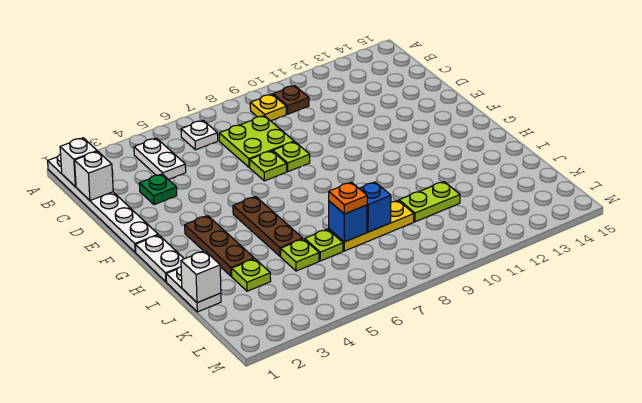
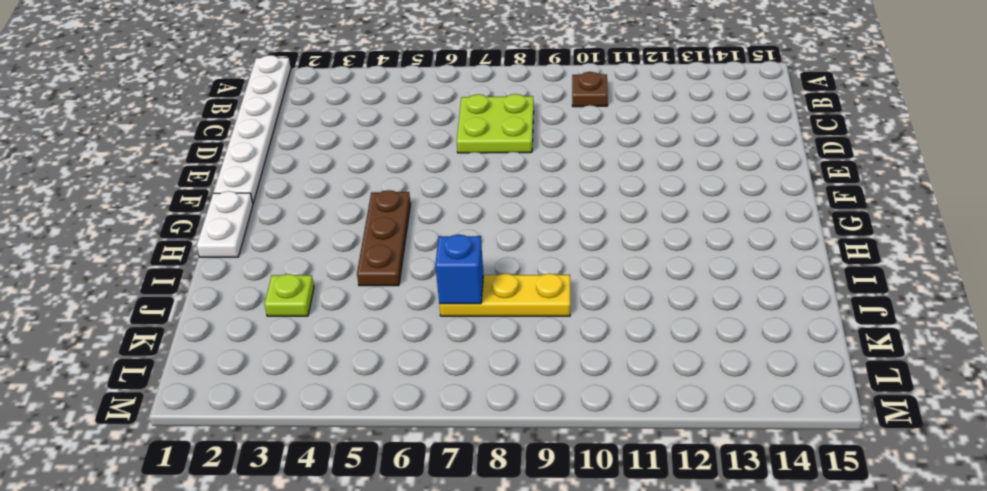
none -> white plate B4:C4 level 1
none -> white plate B6 level 1
none -> yellow plate B9 level 1

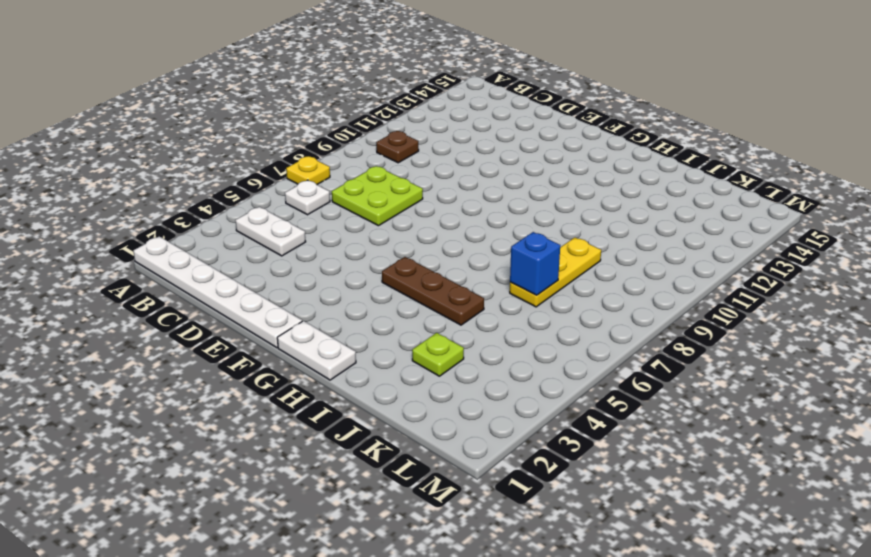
yellow plate A7 level 1 -> yellow plate B9 level 1
none -> green plate D3 level 1
none -> lime plate E7 level 1
none -> lime plate E8 level 1

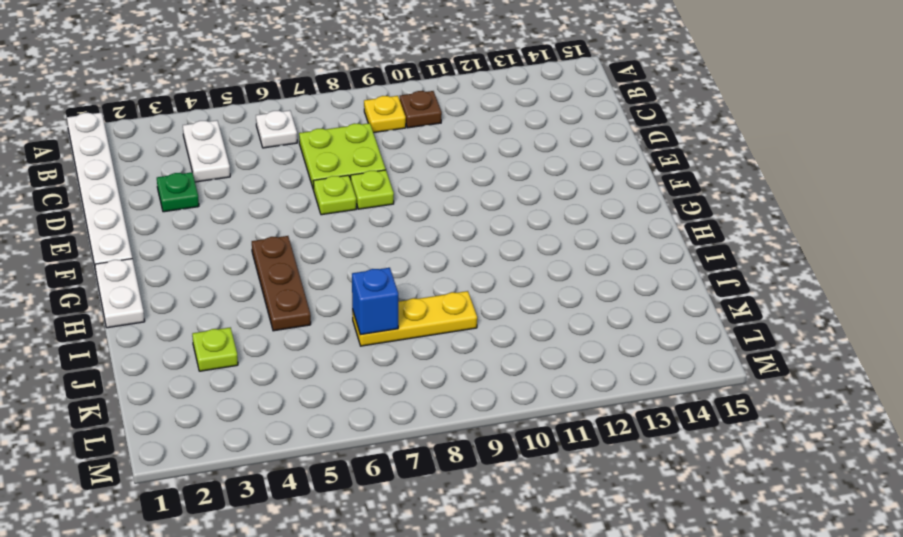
none -> brown plate G3:I3 level 1
none -> white plate I1:J1 level 1
none -> lime plate J5 level 1

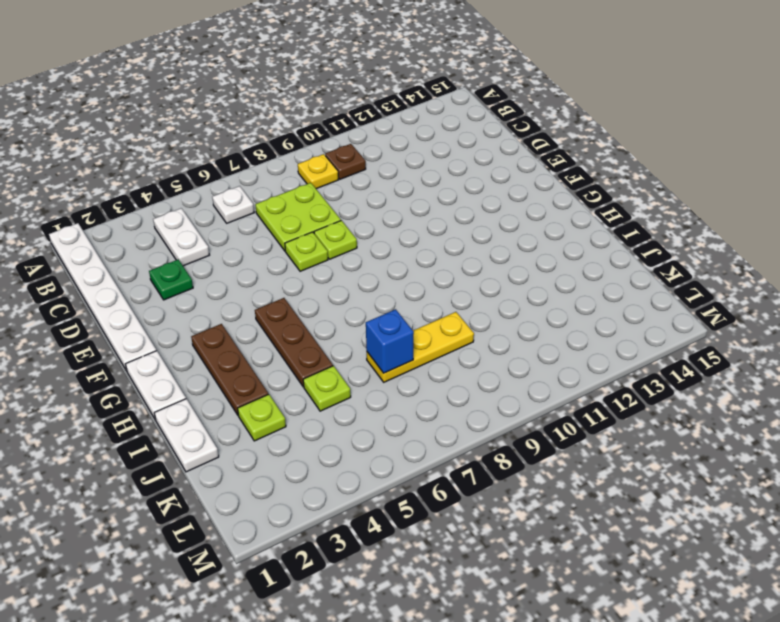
none -> lime plate J6 level 1
none -> lime plate J10:J11 level 1
none -> white brick B1 level 2

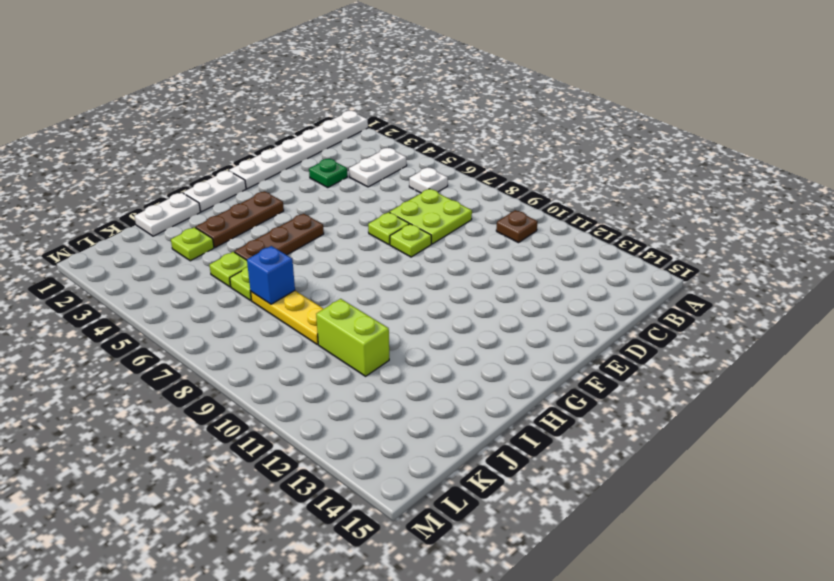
lime brick J10:J11 level 1 -> lime plate J10:J11 level 1
none -> yellow plate B9 level 1
none -> white brick B1 level 2
none -> white brick C1 level 2

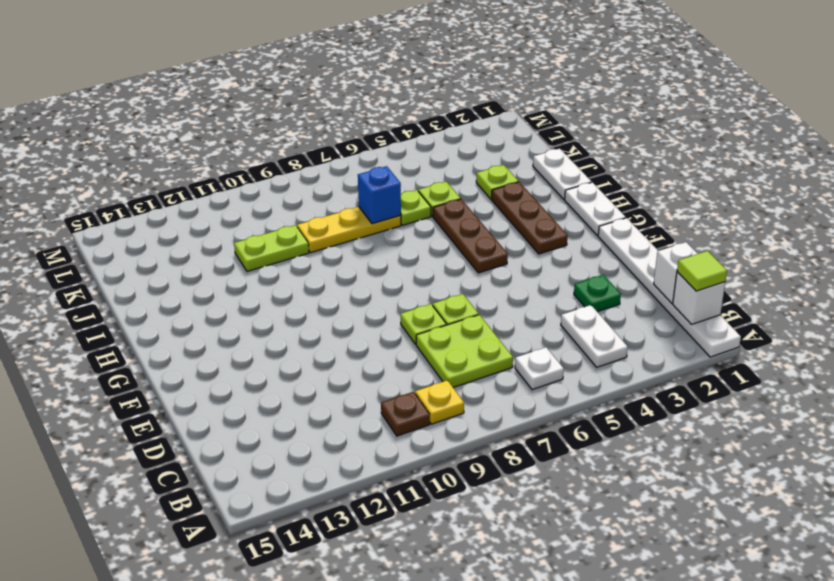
lime tile B1 level 3 -> none
none -> white brick J1 level 2
none -> blue brick J8 level 2
none -> orange plate J7 level 3

